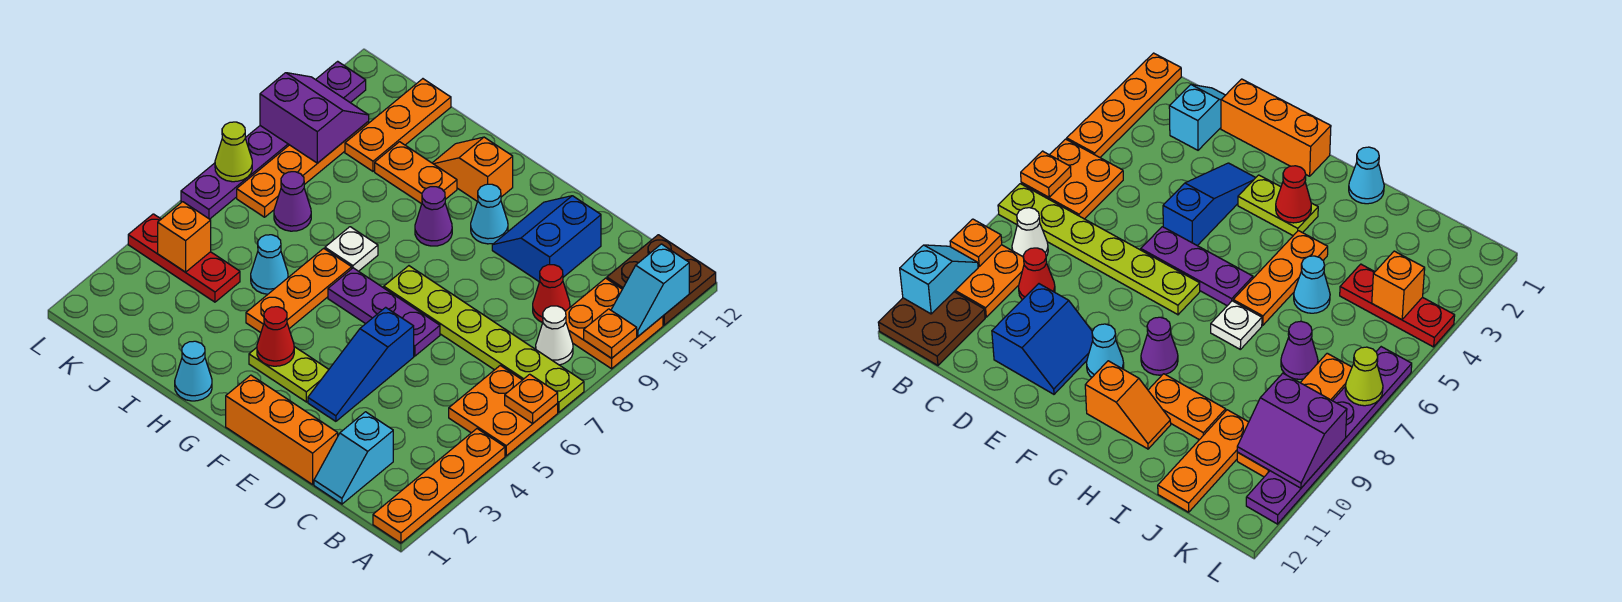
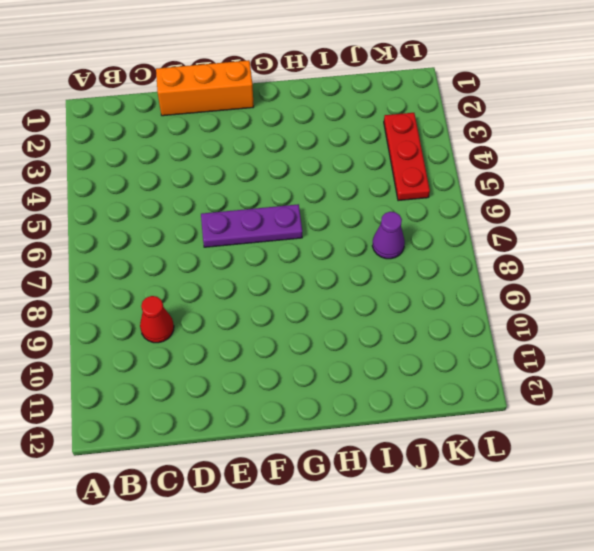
red plate K3:K5 level 1 -> red plate J4:L4 level 1
none -> orange plate A1:A4 level 1
none -> orange plate A5:B6 level 1
none -> lime plate A7:F7 level 1
none -> orange plate A9:B10 level 1

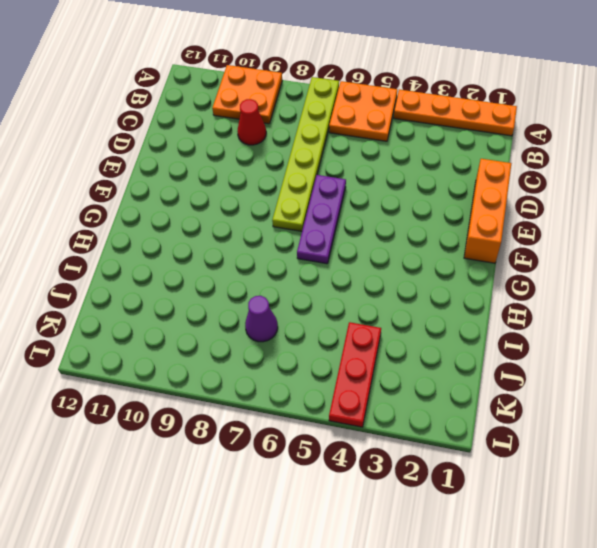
none -> brown plate A11:B12 level 1
none -> white cone B8 level 1
none -> cyan slope C1:C2 level 1 top 2
none -> blue slope D10:E11 level 1 top D

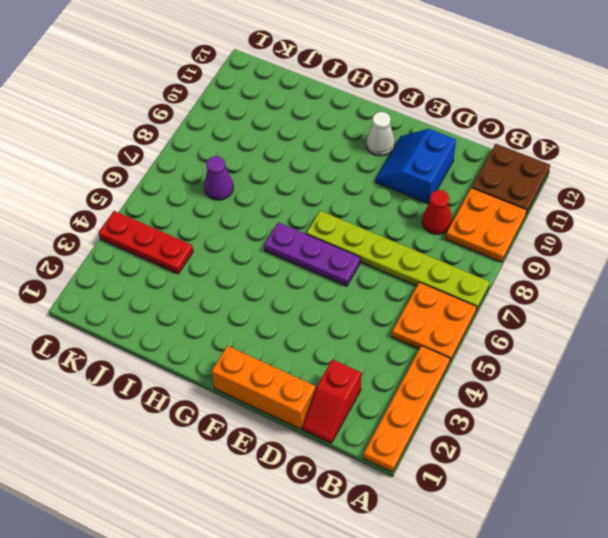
red slope C1:C2 level 1 top 2 -> cyan slope C1:C2 level 1 top 2
white cone F11 level 1 -> white cone B8 level 1
none -> blue slope E3:E5 level 1 top 5
none -> lime plate F3:G3 level 1
none -> cyan cone F10 level 1
none -> purple cone G9 level 1

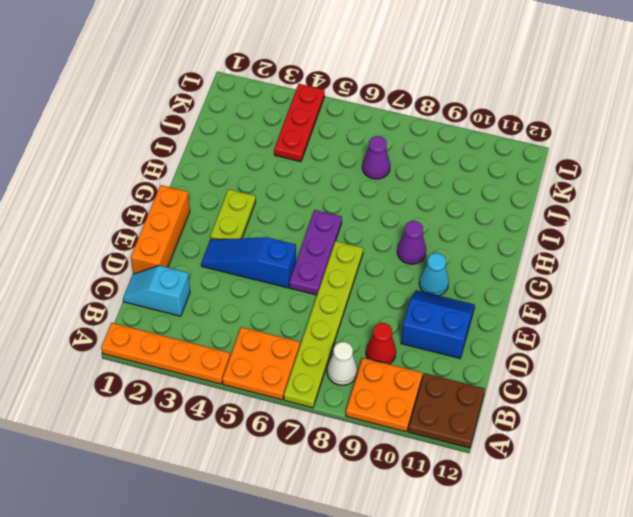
none -> orange slope G11:H11 level 1 top G
none -> cyan cone H1 level 1
none -> orange plate H4:H6 level 1
none -> white plate H7 level 1

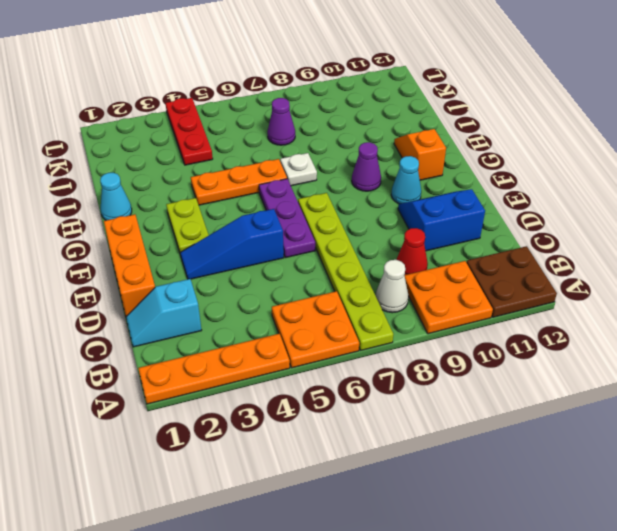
none -> orange plate H10:I10 level 1
none -> cyan cone I5 level 1
none -> orange plate J10:J12 level 1
none -> orange plate K7:K10 level 1

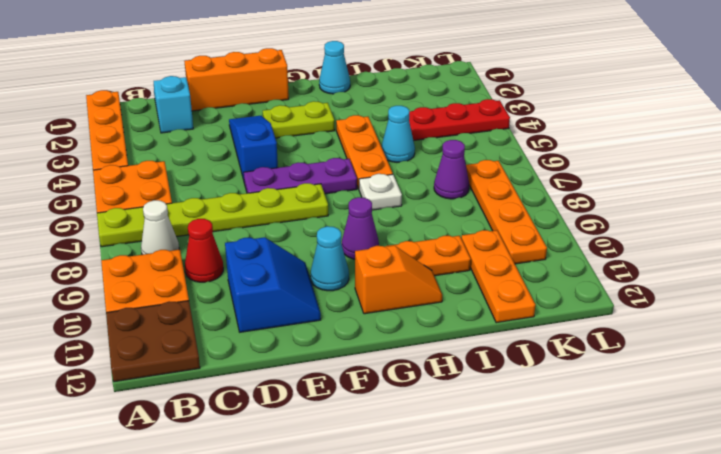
none -> purple plate L6:L11 level 1
none -> orange plate A6 level 2
none -> orange plate A9 level 2
none -> cyan slope A10:A11 level 2 top 11

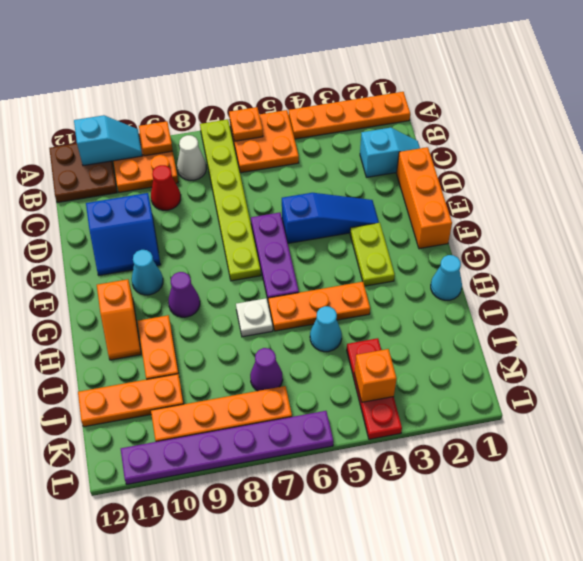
none -> red cone G3 level 2
none -> purple slope K9:L10 level 2 top 9
none -> lime cone L7 level 2

